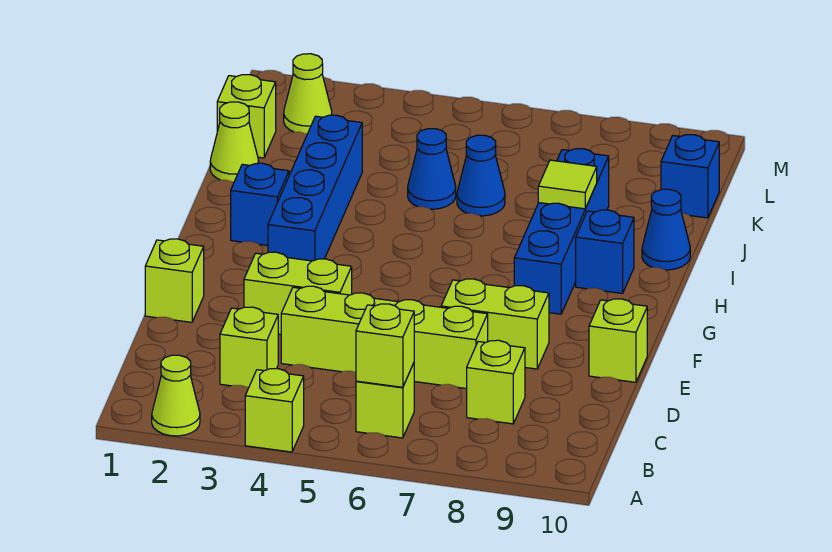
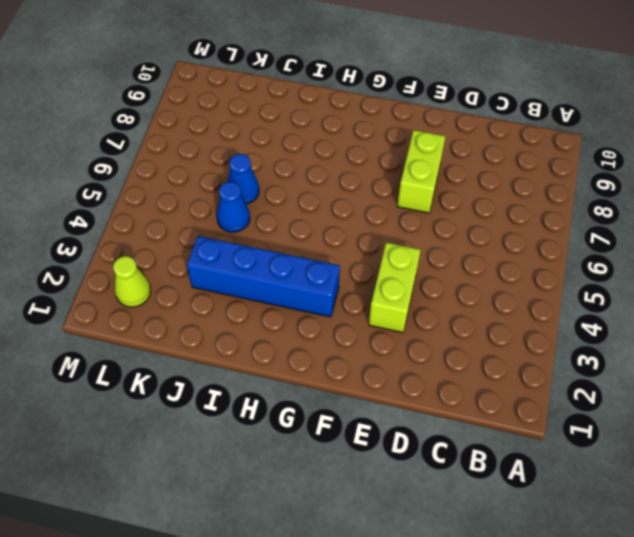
none -> lime cone A2 level 1
none -> lime brick A4 level 1
none -> lime brick B6 level 1

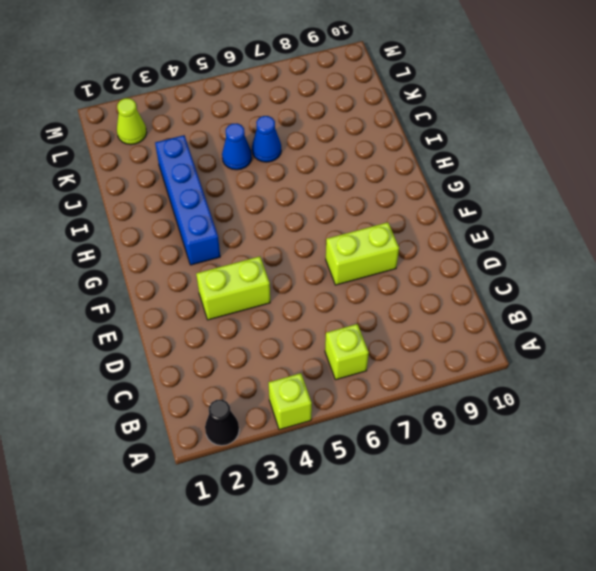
black cone A2 level 1 -> lime cone A2 level 1
none -> lime brick C3 level 1
none -> lime brick C8 level 1
none -> lime brick D4:D7 level 1

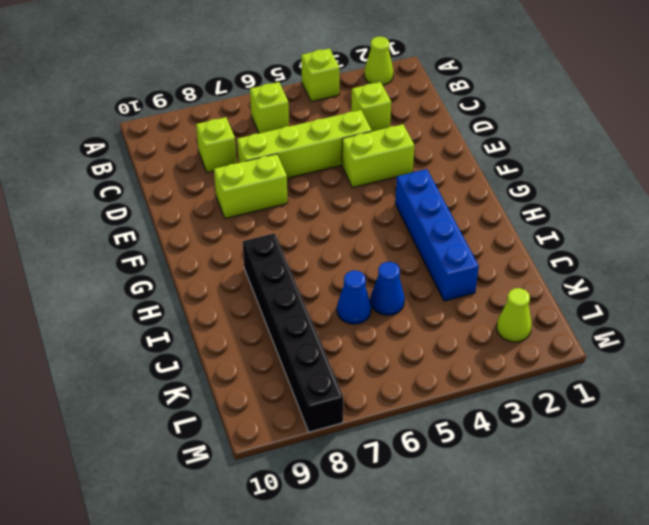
black brick H8:M8 level 1 -> blue brick G8:J8 level 1
none -> lime brick E1 level 1
none -> lime brick E10 level 1
none -> blue brick H2 level 1

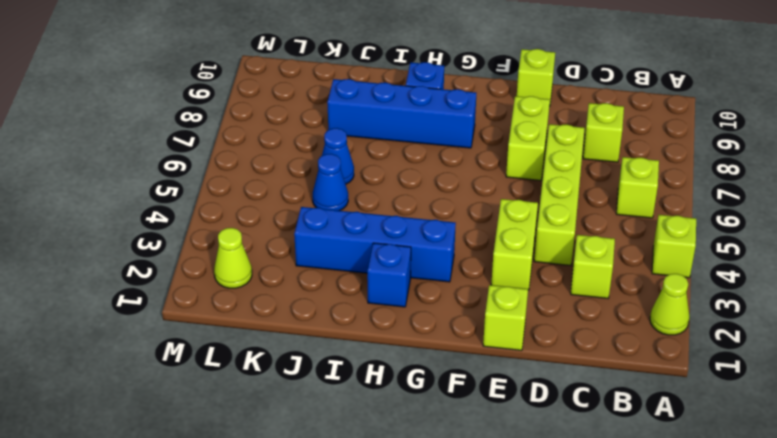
none -> blue cone I10 level 1
none -> lime cone J1 level 1
none -> lime brick K1 level 1

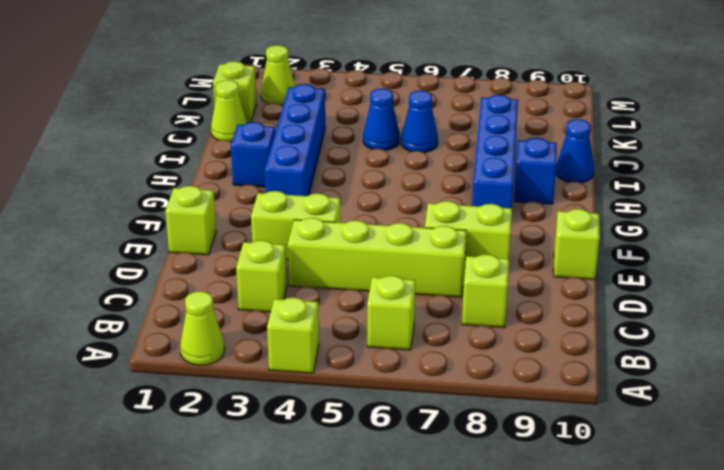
none -> blue brick K10 level 1
none -> lime brick B6 level 2
none -> lime tile I8 level 2

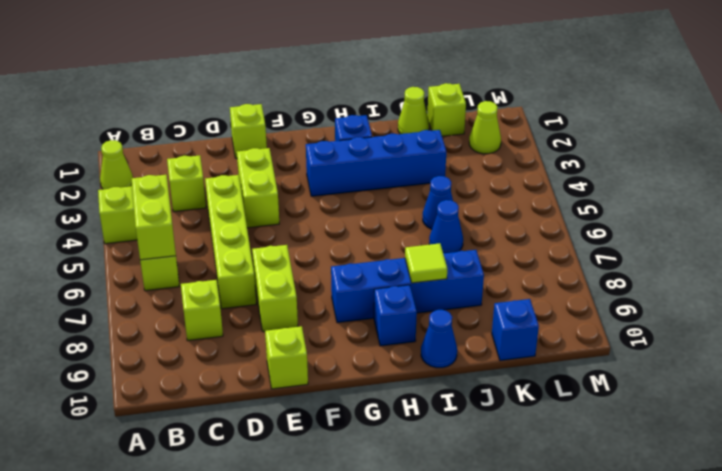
lime brick B5:B6 level 2 -> lime brick B6 level 2

